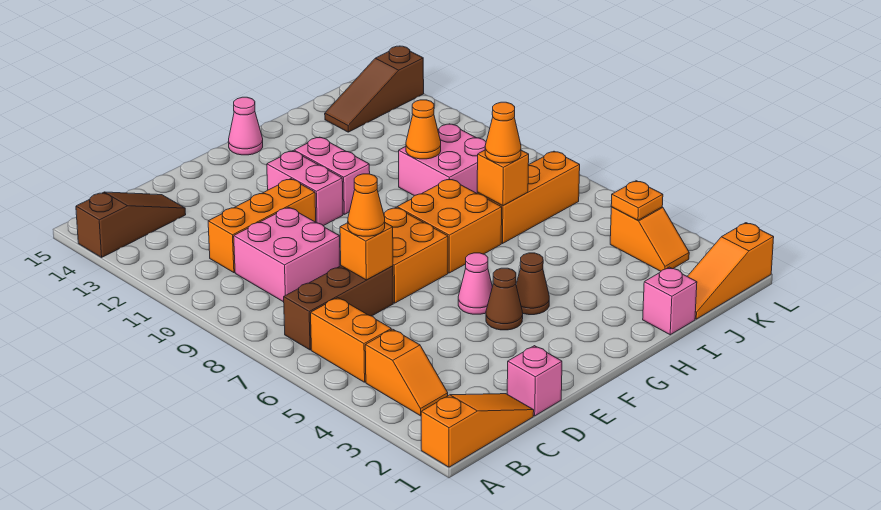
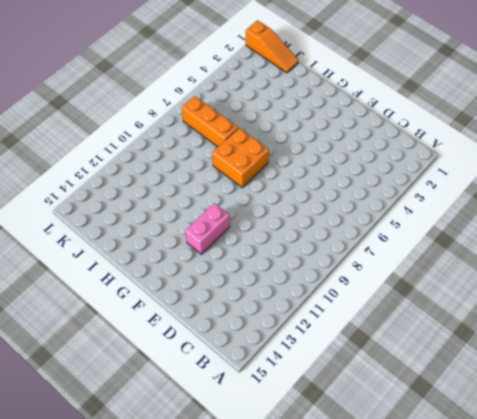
none -> orange slope A1:C1 level 1 top A
none -> brown slope A14:C14 level 1 top A
none -> orange slope B3:B4 level 1 top 4

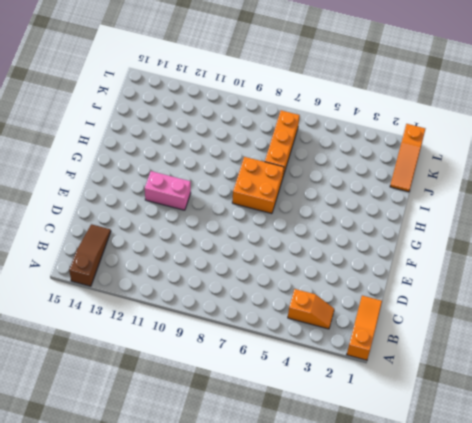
none -> orange brick B5:B6 level 1
none -> brown brick B7:D7 level 1
none -> pink brick C9:D10 level 1

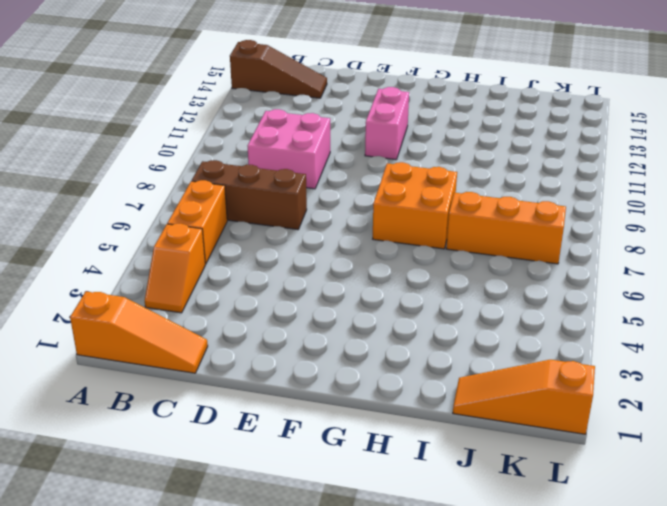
none -> orange brick C11:E11 level 1
none -> pink brick D1 level 1
none -> orange brick E7:F8 level 1

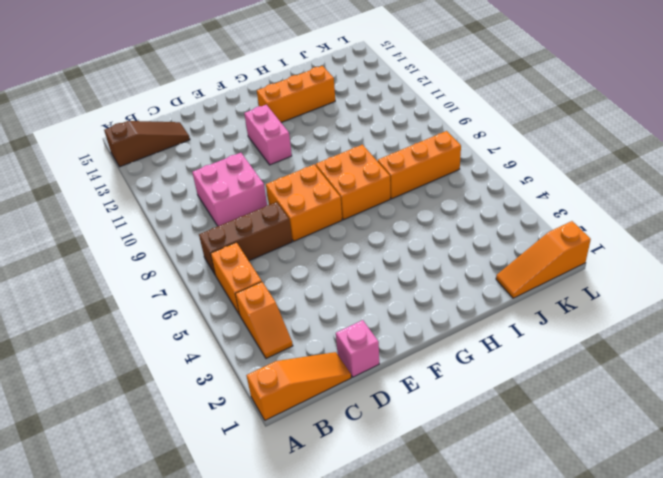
orange brick G13:I13 level 1 -> orange brick C11:E11 level 1
none -> brown cone F4 level 1
none -> pink cone F5 level 1
none -> brown cone G4 level 1

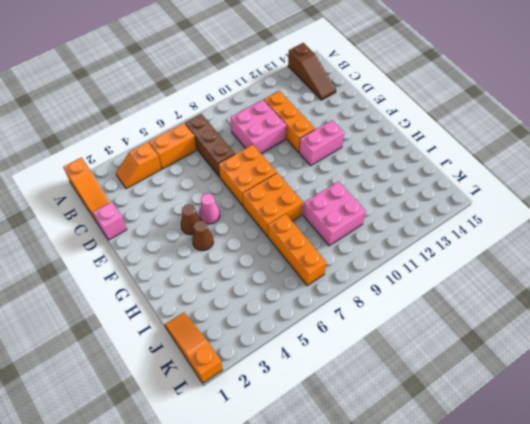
none -> pink brick G11:G12 level 1
none -> pink cone G15 level 1
none -> pink brick I1 level 1

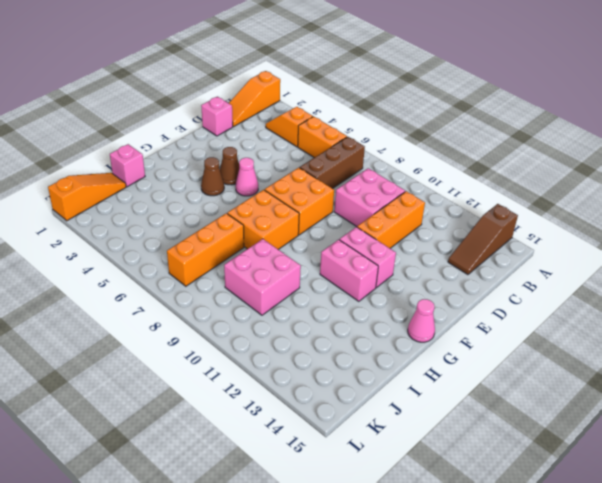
none -> brown slope J14:L14 level 1 top L
none -> orange slope K3:K4 level 1 top 4
none -> orange brick D7 level 2

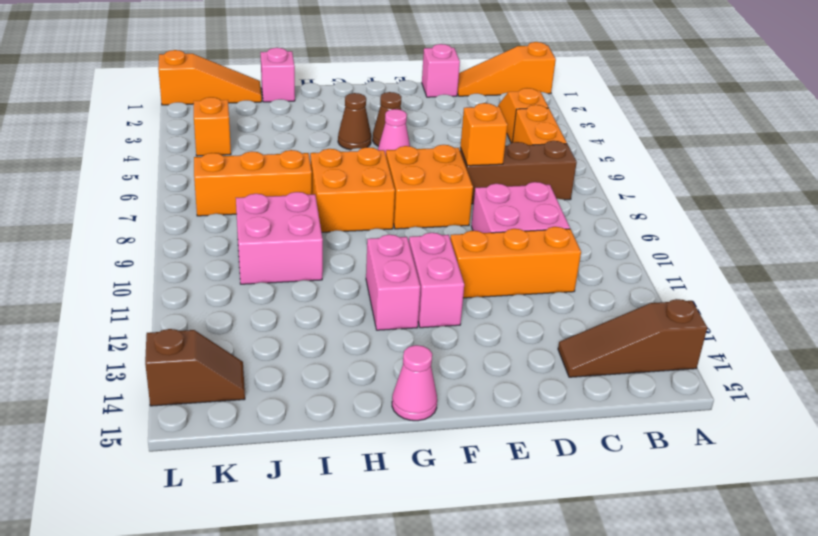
brown slope K14:L14 level 1 top L -> brown slope J14:L14 level 1 top L
none -> orange brick I7 level 2
none -> orange cone I10 level 2
none -> orange plate K4 level 2

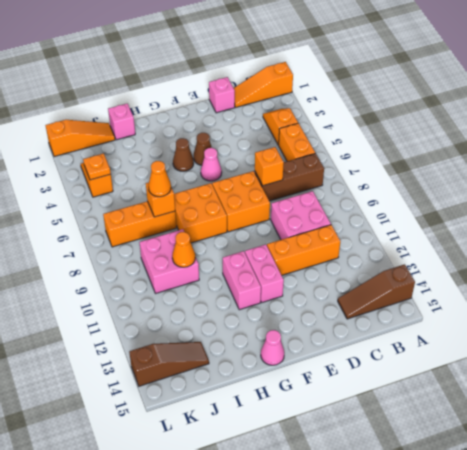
none -> orange cone D7 level 3

